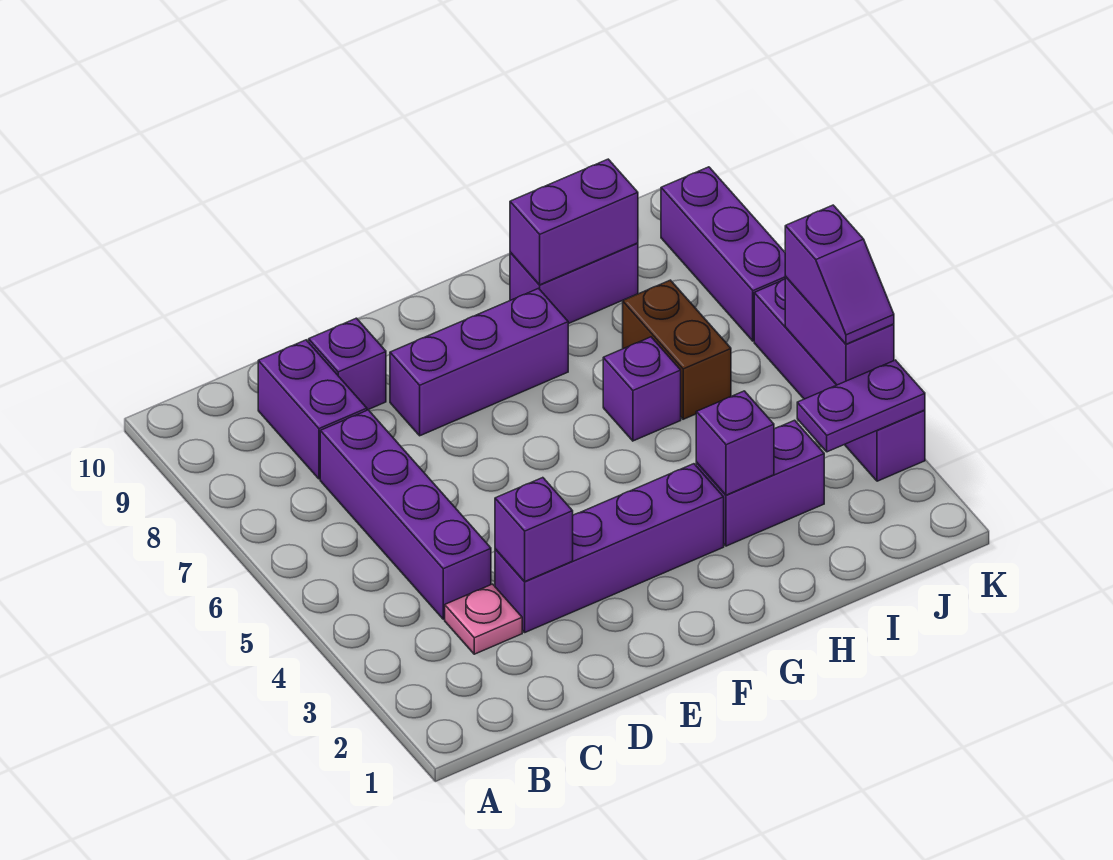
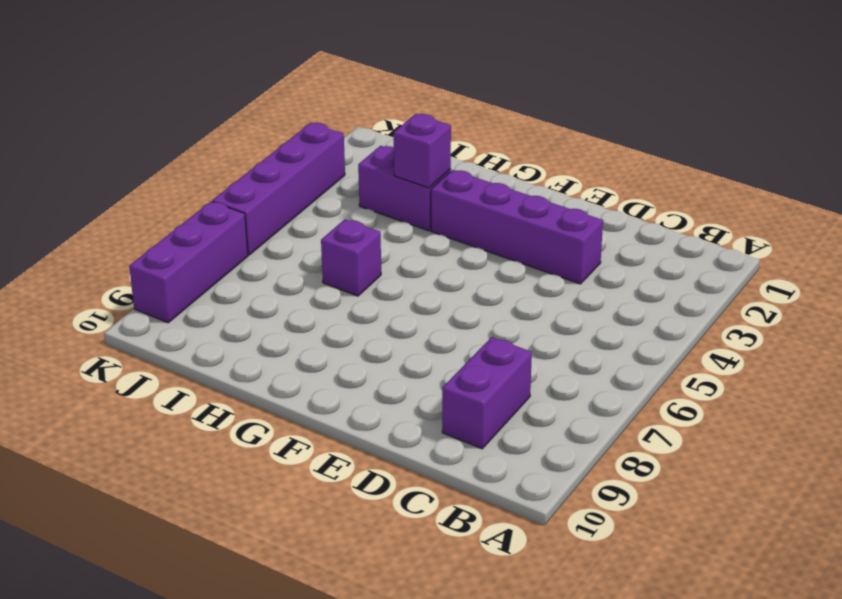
none -> pink plate C3 level 1
none -> purple brick C4:C7 level 1
none -> purple brick D9 level 1

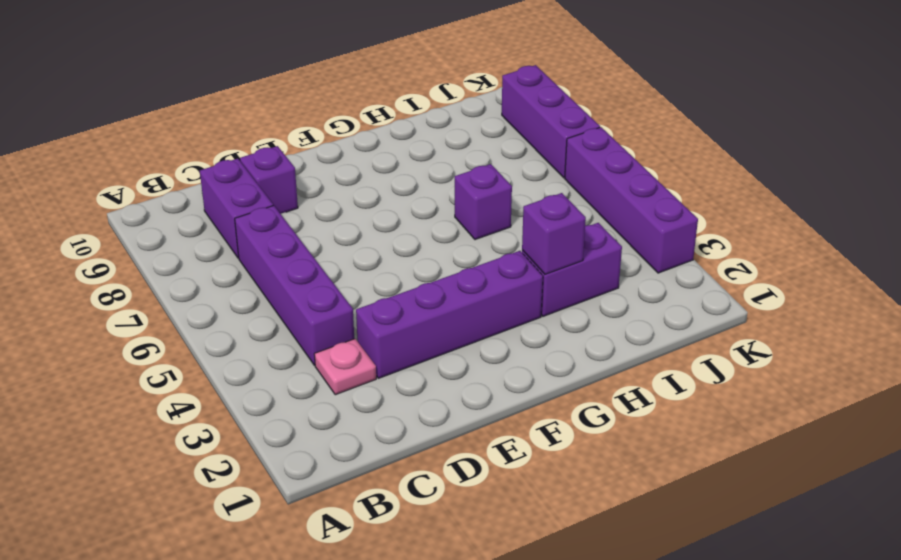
none -> purple brick E8:G8 level 1
none -> purple brick H9:I9 level 1
none -> brown brick I6:I7 level 1

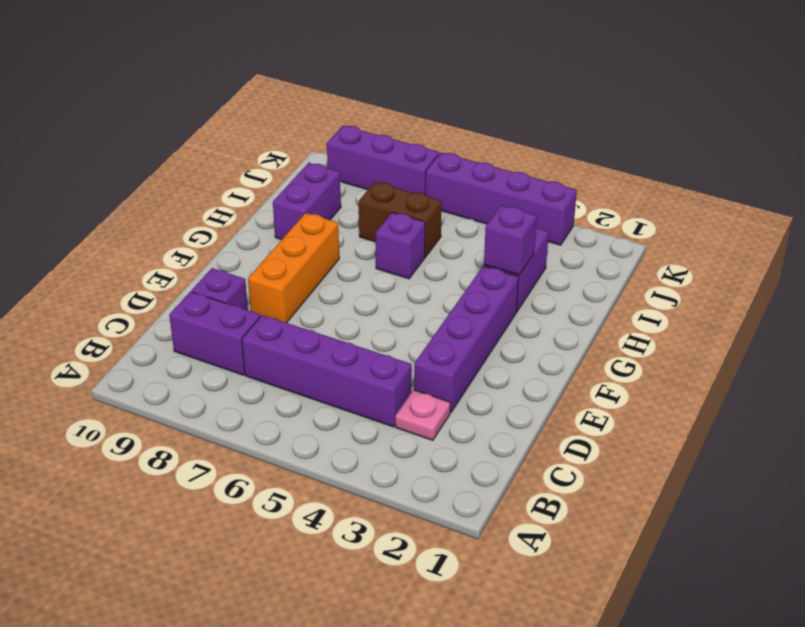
orange brick E8:G8 level 1 -> purple brick E8:G8 level 1
none -> purple brick D3 level 2
none -> purple brick H9:I9 level 2
none -> purple plate J3:K3 level 2

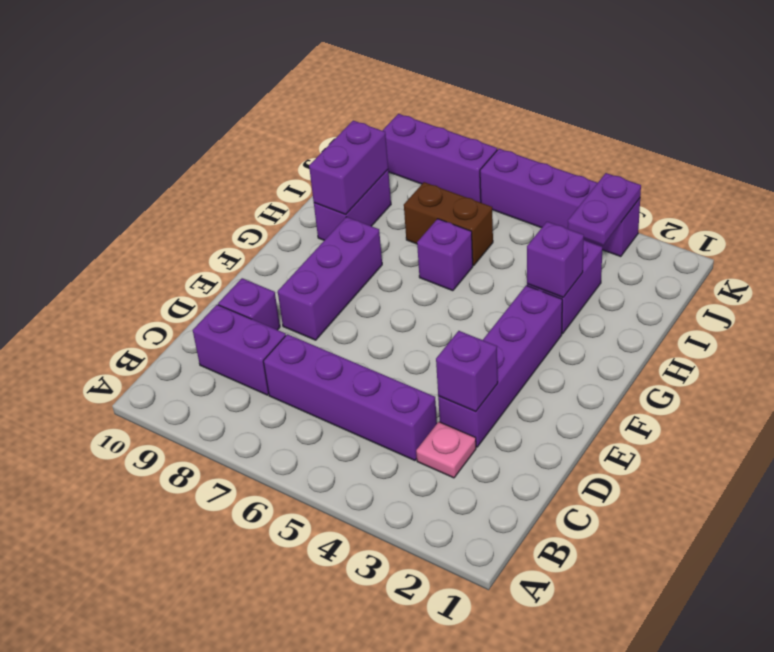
none -> purple brick K4:K5 level 2
none -> purple slope K4:K5 level 3 top 5

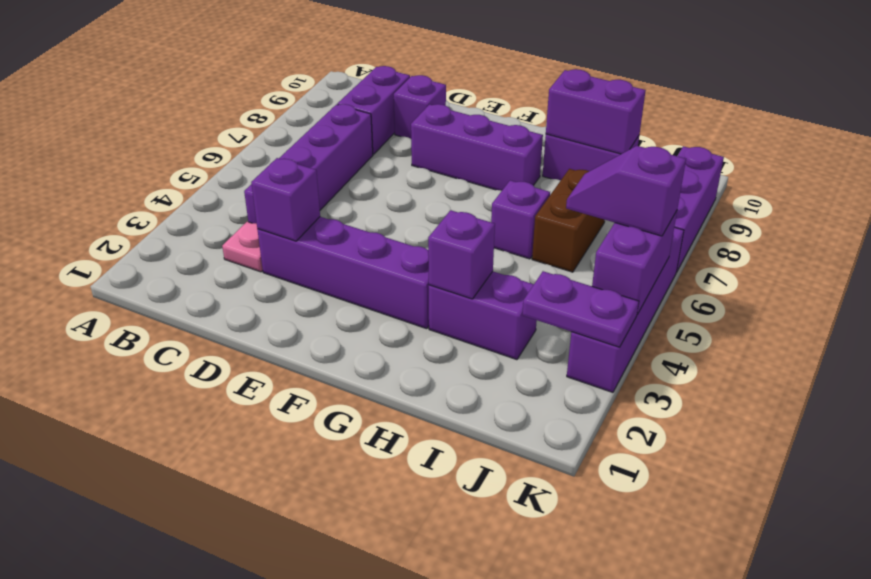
purple slope J5:K5 level 3 top K -> purple slope K4:K5 level 3 top 5

